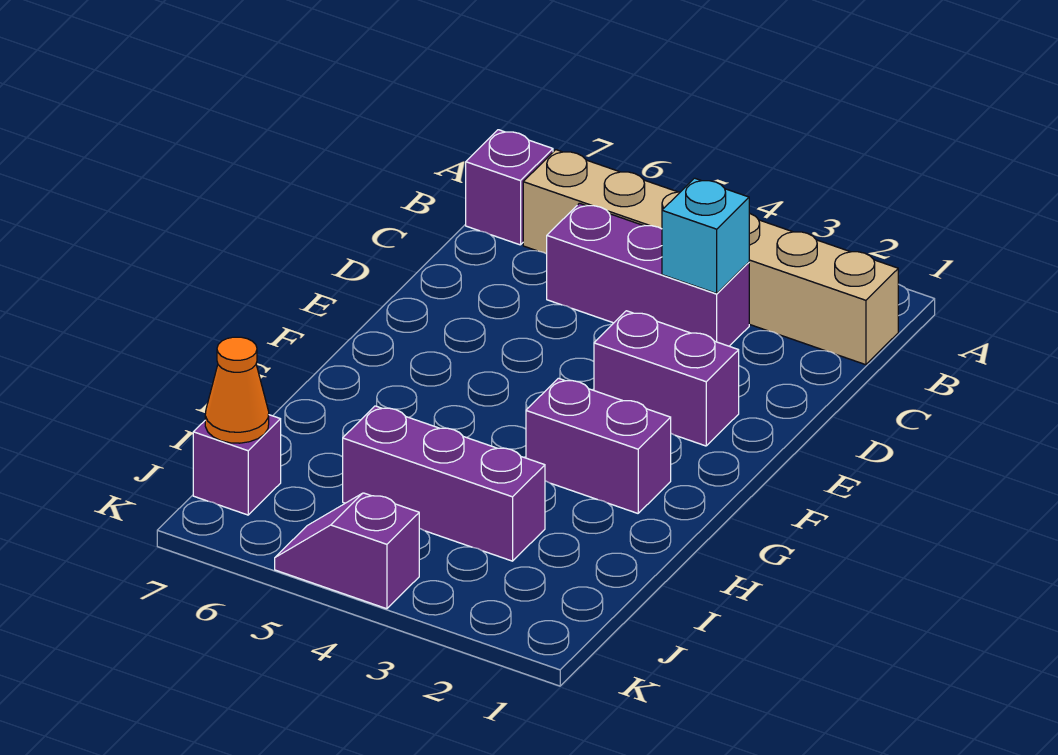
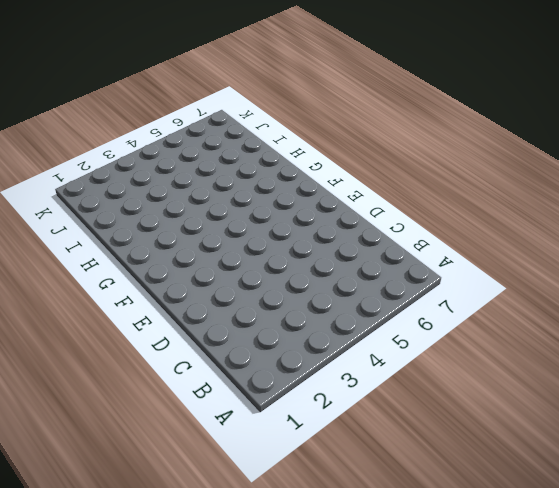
none -> tan brick B1:B6 level 1
none -> purple brick B7 level 1

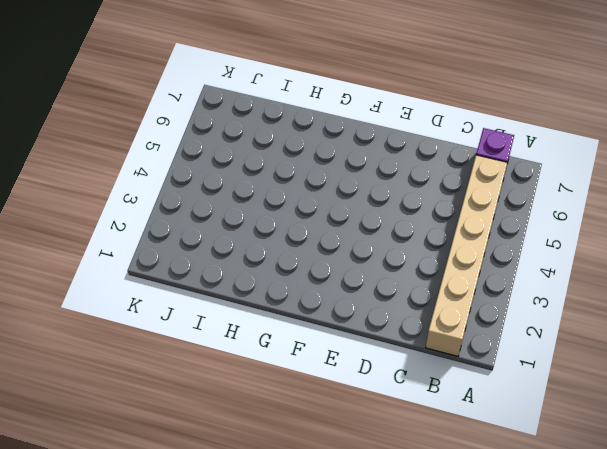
none -> purple brick C3:C5 level 1
none -> purple brick E2:E3 level 1

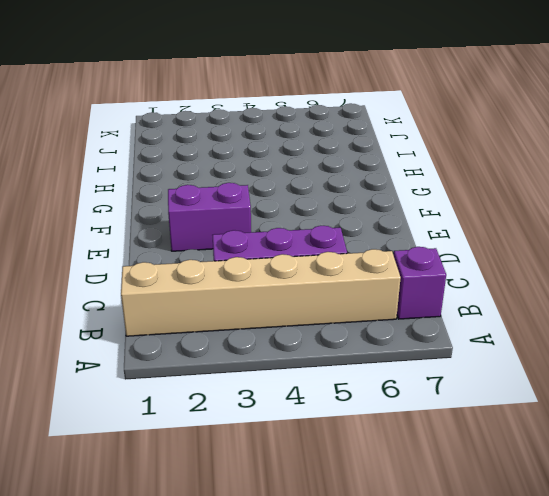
none -> purple brick G2:G3 level 1
none -> purple brick I3:I5 level 1

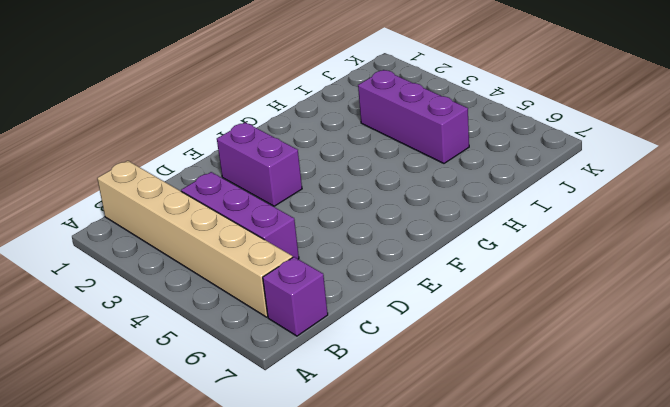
none -> purple brick G2:G3 level 1
none -> purple brick J7 level 1

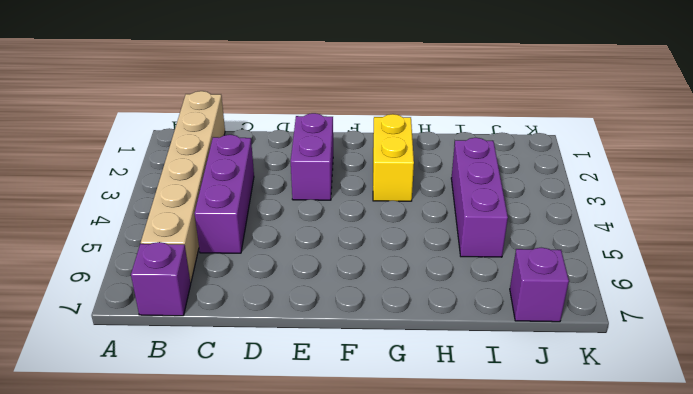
yellow brick G2:G3 level 1 -> purple brick G2:G3 level 1
none -> purple slope K4:K5 level 1 top 4
none -> cyan brick C3 level 2

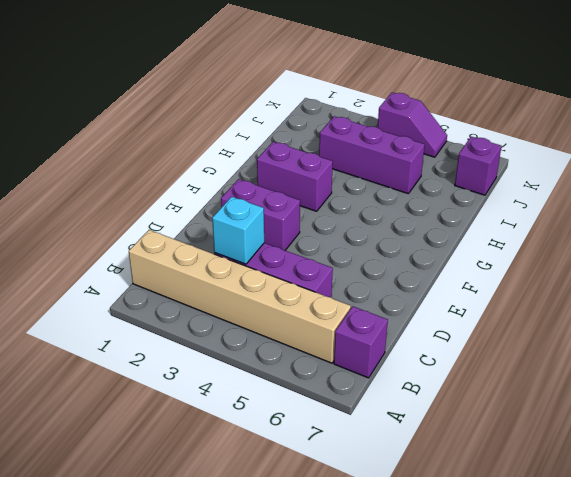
none -> orange cone J7 level 2

